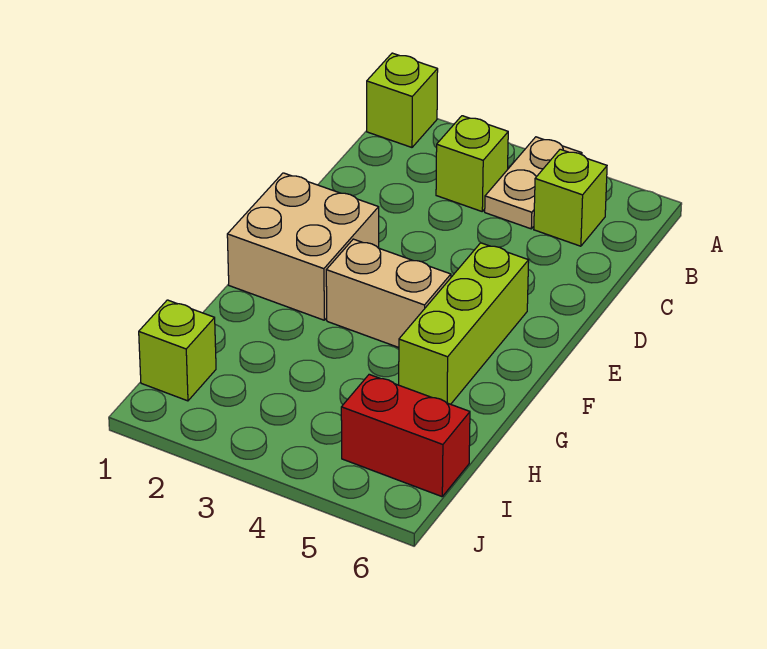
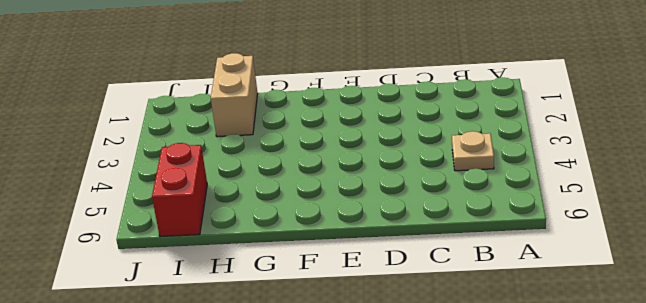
tan plate B4 level 1 -> tan plate A4:B4 level 1
tan brick H1:H2 level 1 -> tan brick F3:F4 level 1
none -> lime brick A1 level 1
none -> lime brick B3 level 1

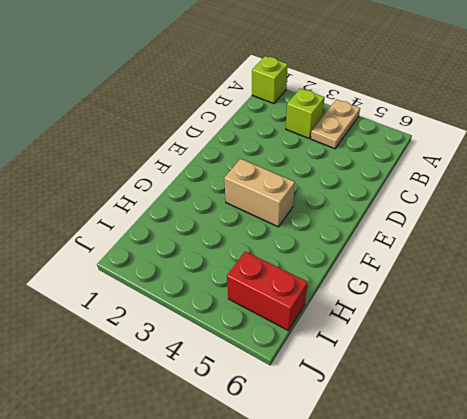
none -> lime brick B5 level 1
none -> tan brick E1:F2 level 1

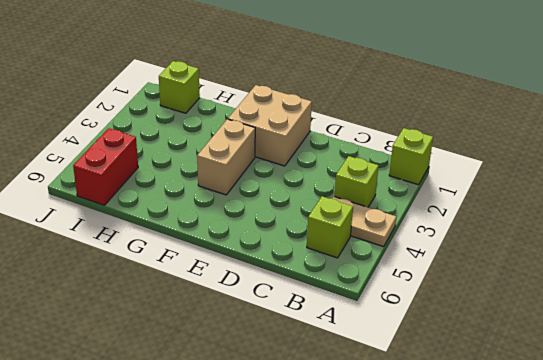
none -> lime brick E5:G5 level 1

